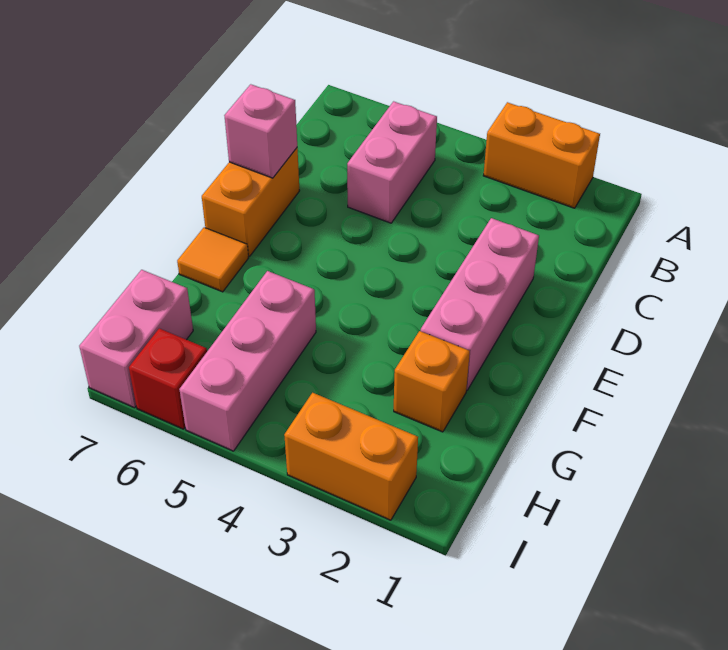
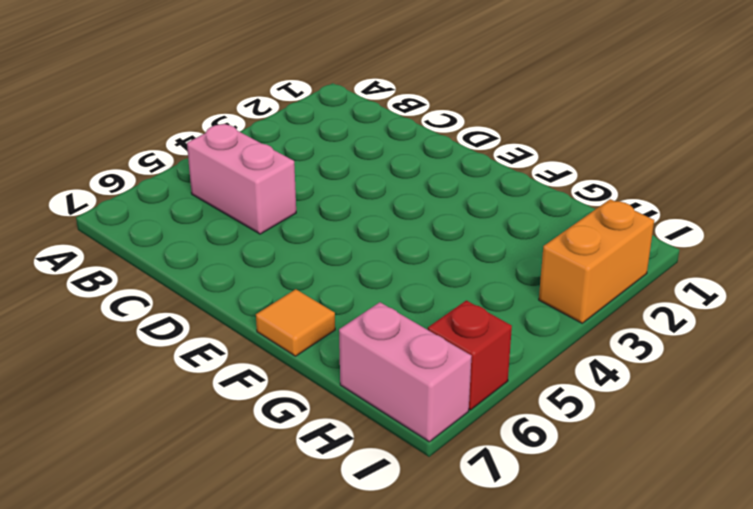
none -> orange brick A2:A3 level 1
none -> pink brick D2:F2 level 1

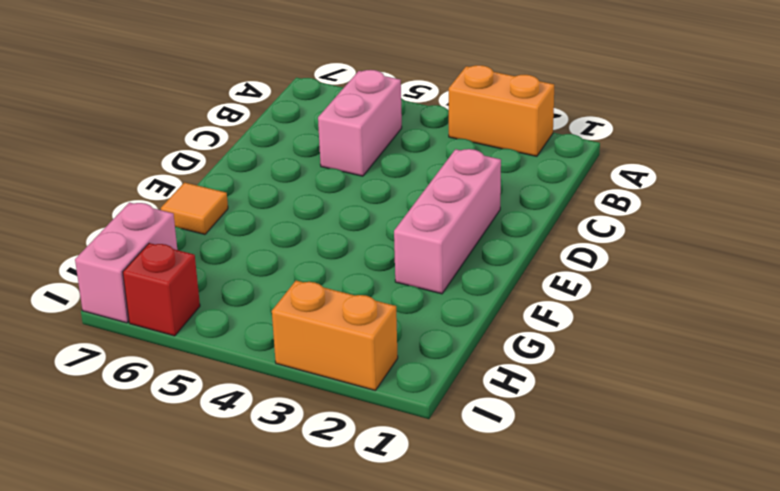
none -> orange brick D7:E7 level 1
none -> orange brick G2 level 1

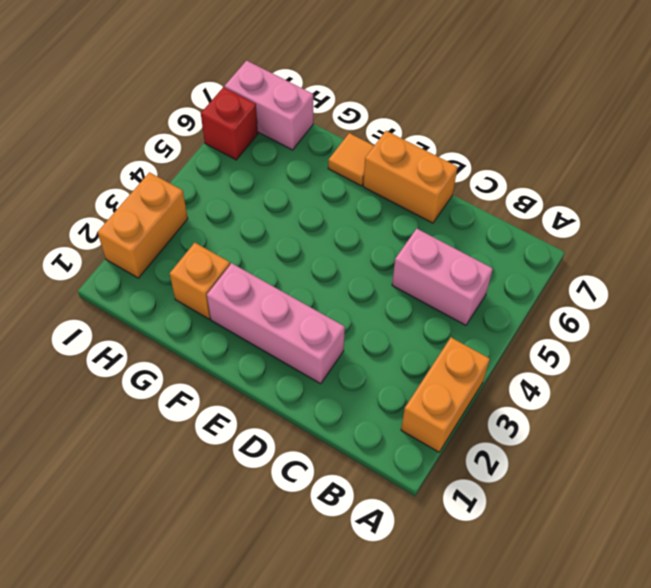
none -> pink brick G5:I5 level 1
none -> pink brick D7 level 2

